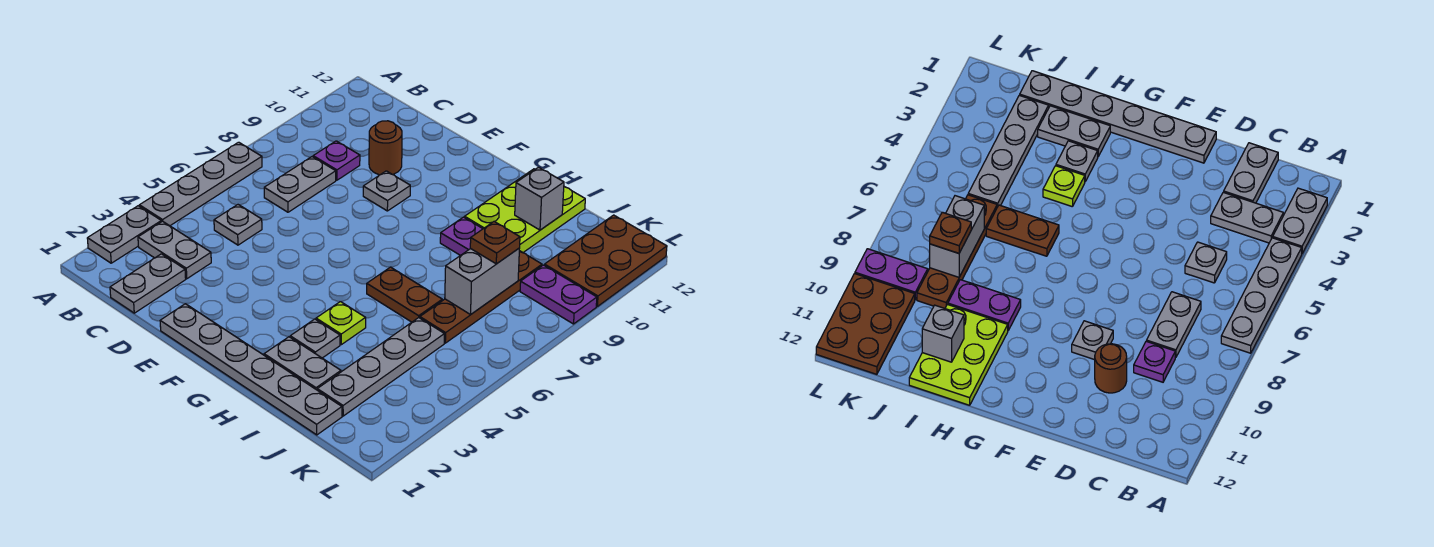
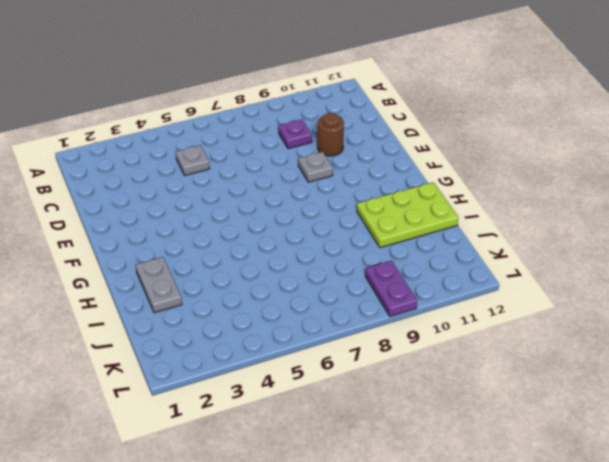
none -> grey plate A2:A3 level 1
none -> grey plate A4:A7 level 1
none -> grey plate B3:C3 level 1

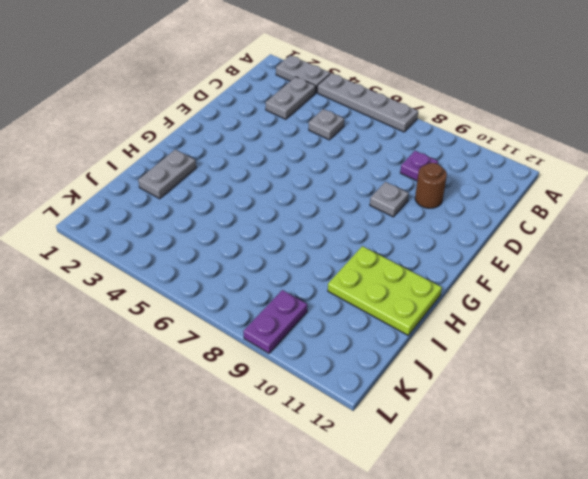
none -> grey plate C1:C2 level 1
none -> grey plate C7:C8 level 1
none -> grey plate E1:J1 level 1

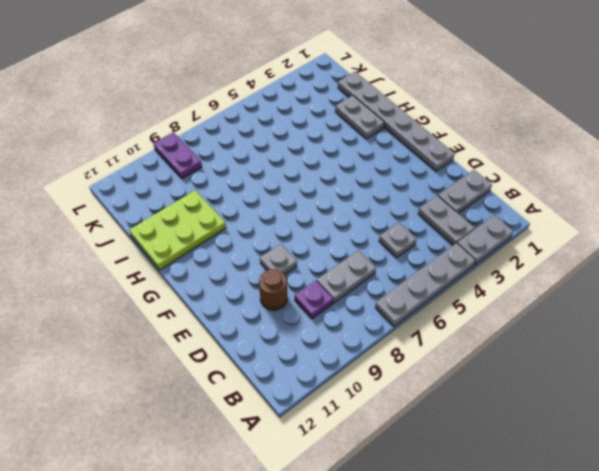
none -> grey plate H3 level 1
none -> lime plate H4 level 1
none -> brown plate H6:I6 level 1

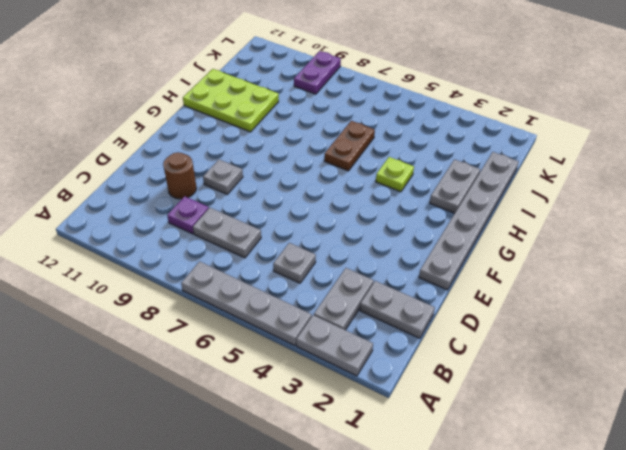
none -> grey plate H3 level 1
none -> purple plate H9:I9 level 1
none -> grey plate J2:J5 level 1

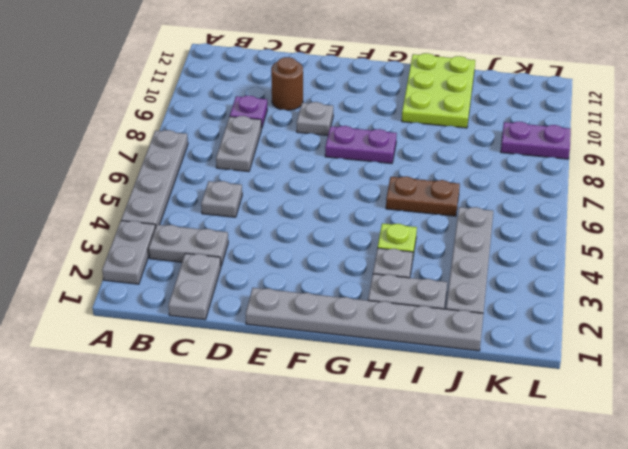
purple plate F8:G8 level 1 -> purple plate H9:I9 level 1
none -> brown plate J6:J9 level 1
none -> brown plate K10:L12 level 1
none -> grey brick I11 level 2

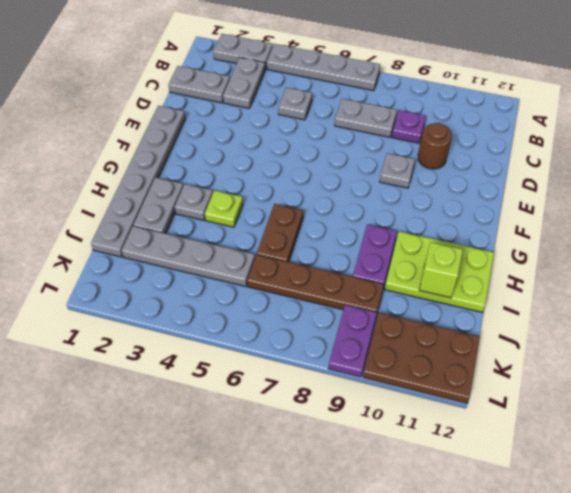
lime brick I11 level 2 -> grey brick I11 level 2
none -> grey brick J7:J8 level 2
none -> brown plate J8 level 3

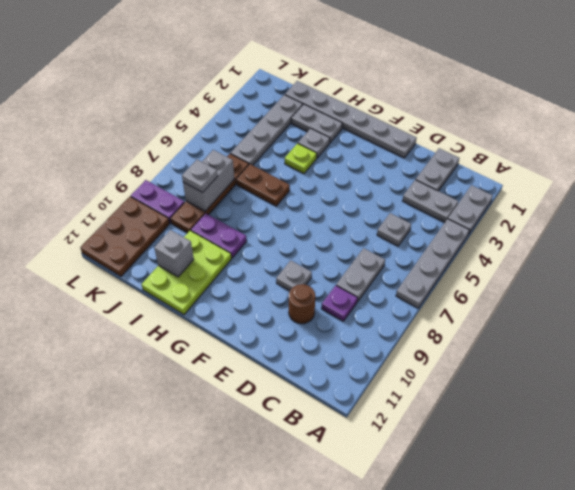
grey plate J8 level 3 -> brown plate J8 level 3

